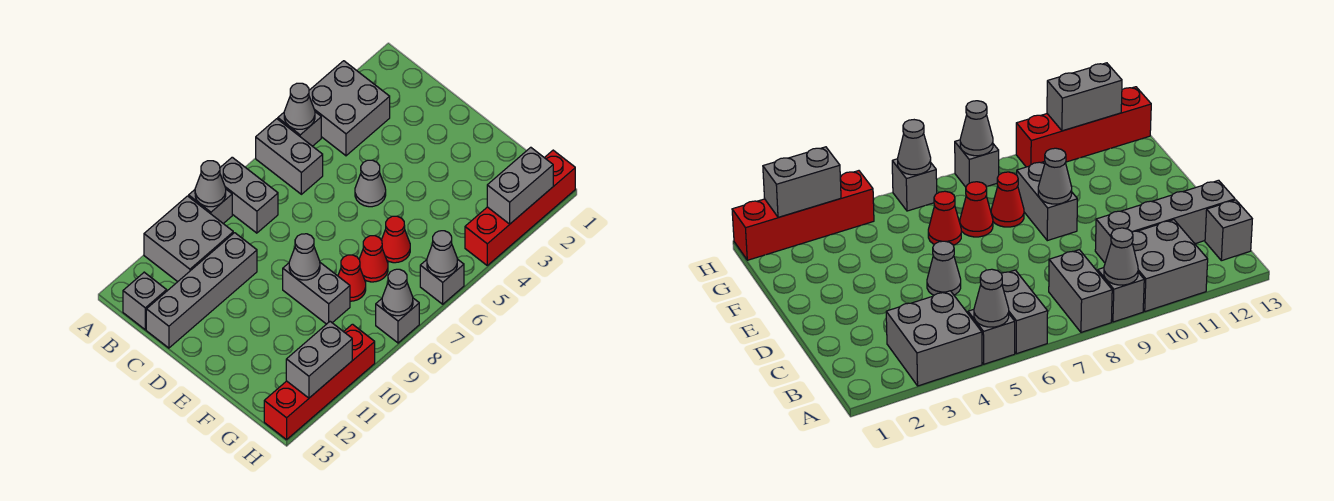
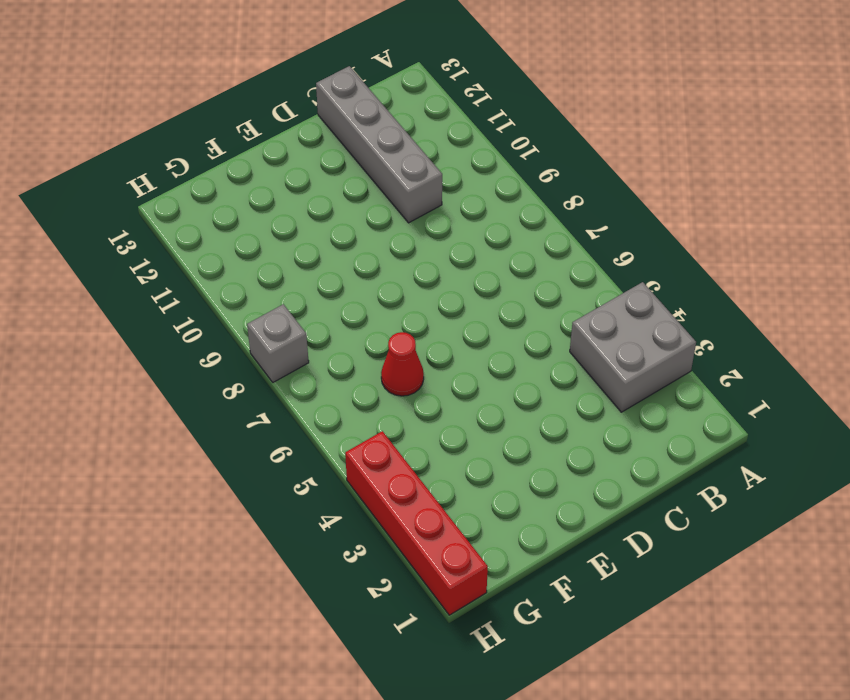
none -> grey brick A5 level 1
none -> grey brick A6:B6 level 1
none -> grey brick A8:B8 level 1

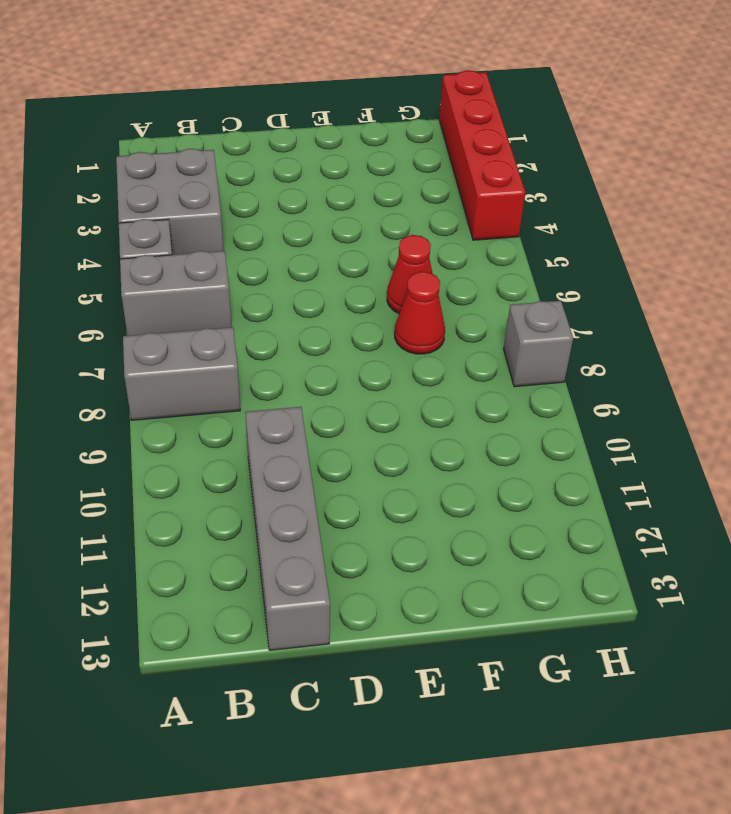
none -> grey brick A9 level 1
none -> grey brick A10:B11 level 1
none -> grey brick B13 level 1

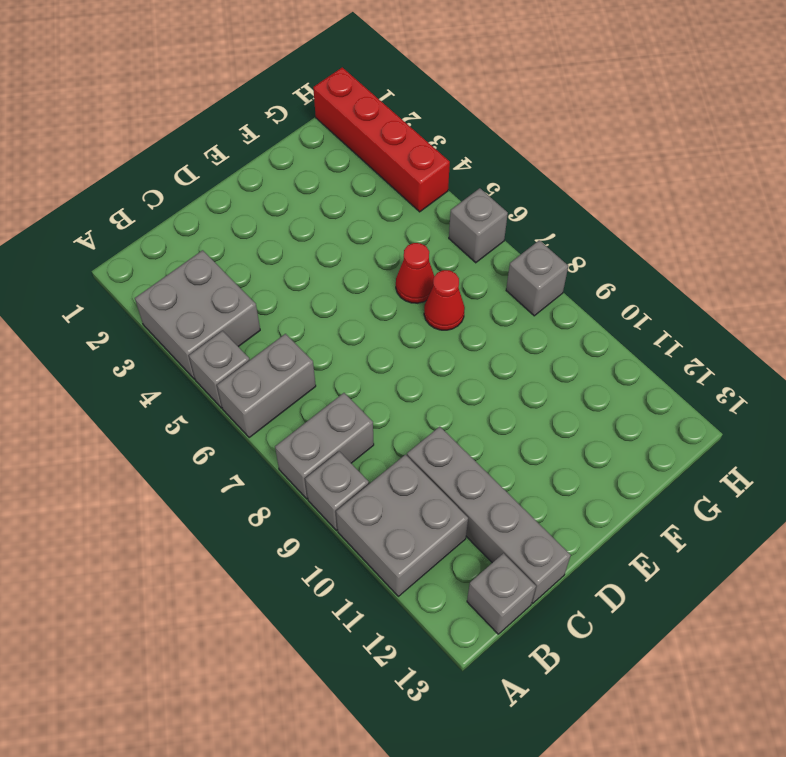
none -> grey cone D5 level 1
none -> grey brick E9:F9 level 1
none -> red cone F8 level 1

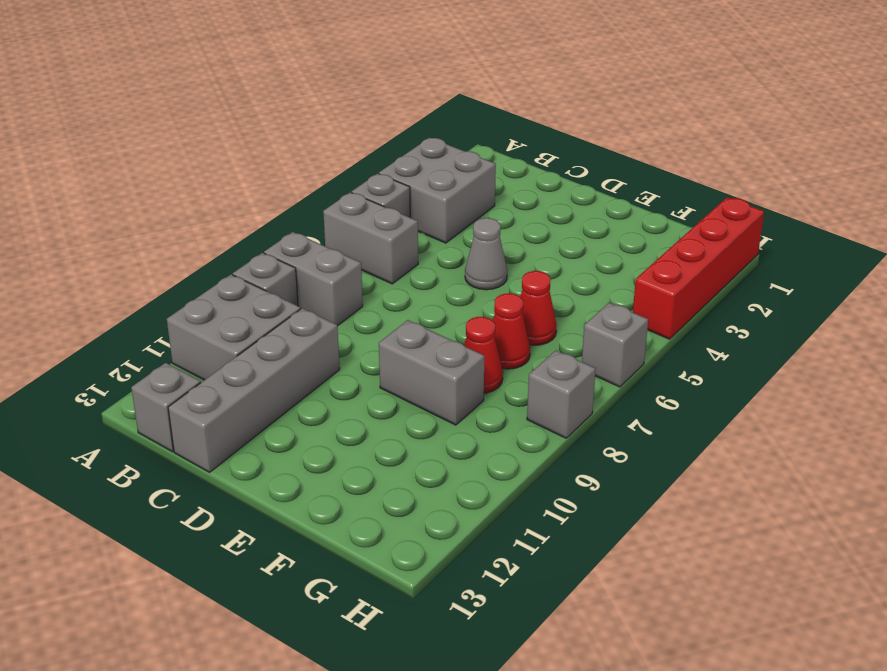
none -> red brick H10:H13 level 1
none -> grey cone A5 level 2
none -> grey cone A9 level 2

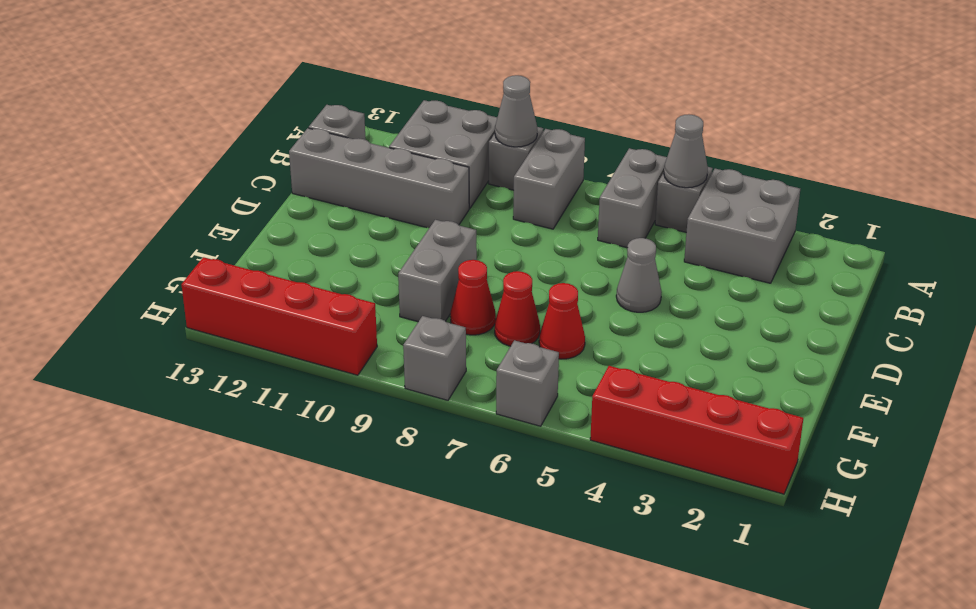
none -> grey cone E9 level 2
none -> grey brick H2:H3 level 2
none -> grey cone H6 level 2

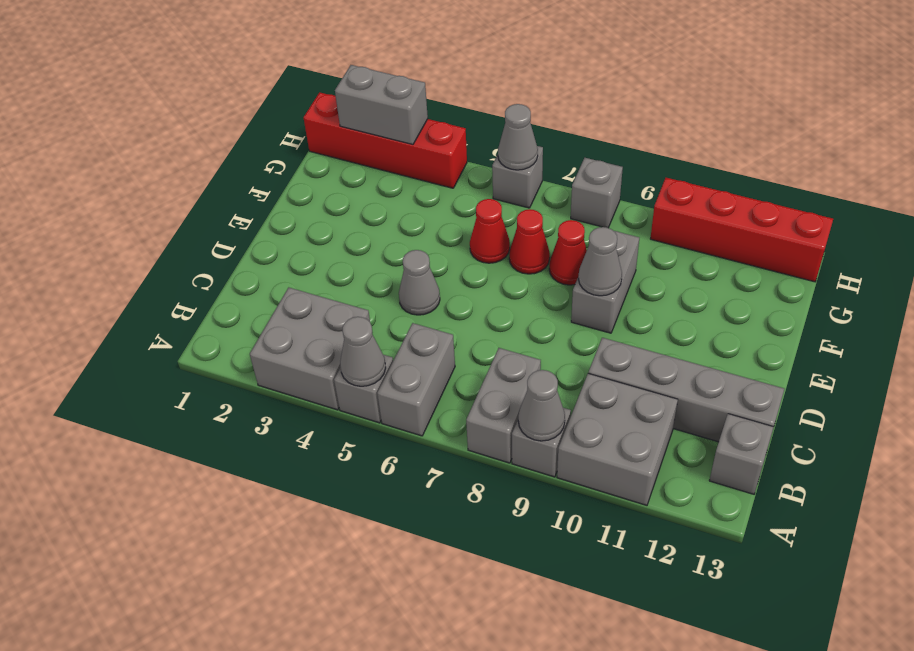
none -> grey cone H8 level 2
none -> grey brick H11:H12 level 2

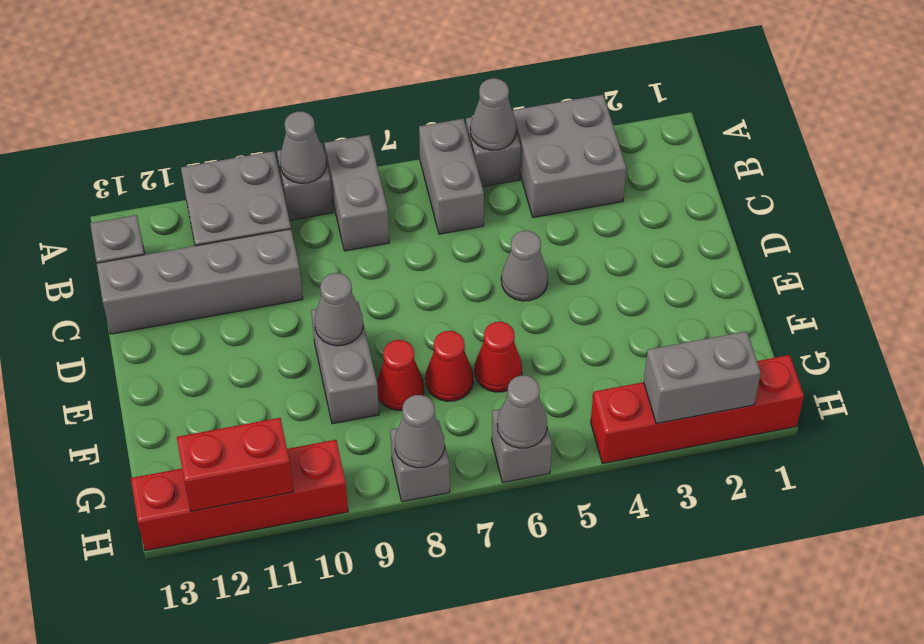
red brick H11:H12 level 2 -> grey brick H11:H12 level 2

